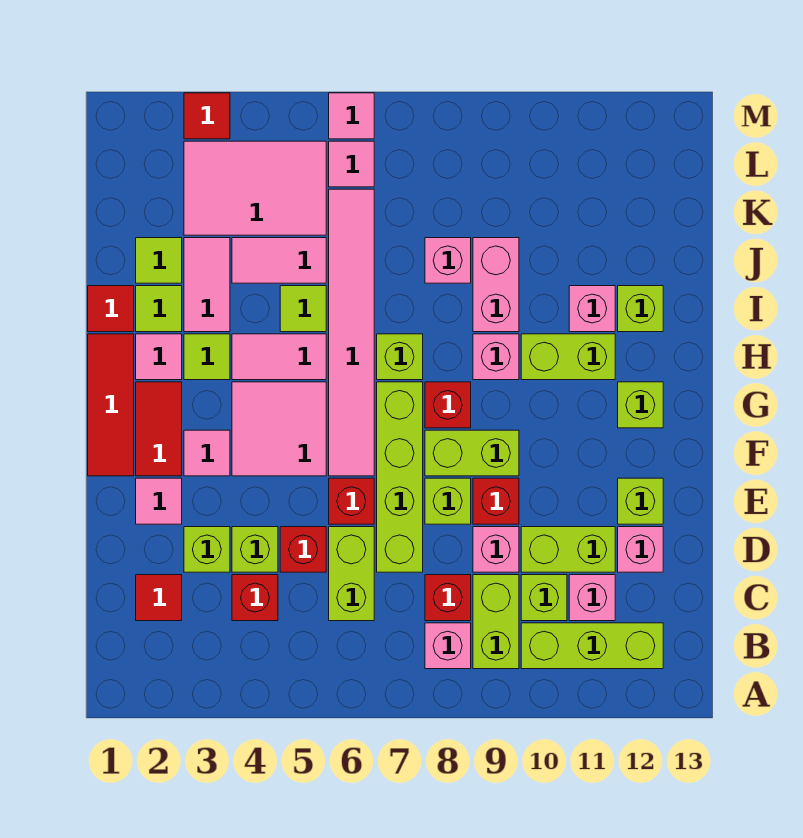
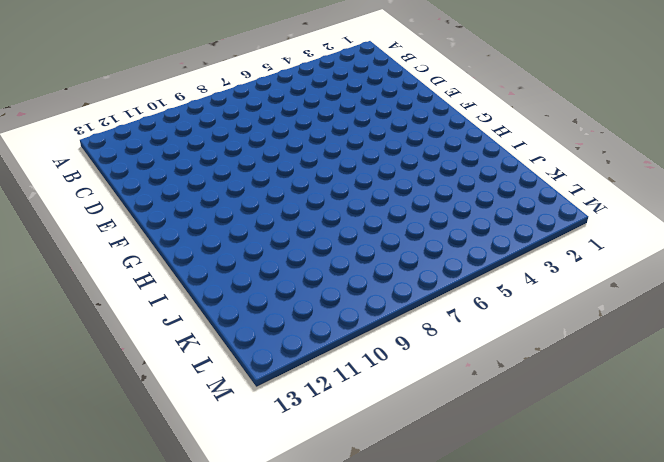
none -> pink brick B8 level 1
none -> lime brick B9:C9 level 1
none -> lime brick B10:B12 level 1
none -> red tile C2 level 1

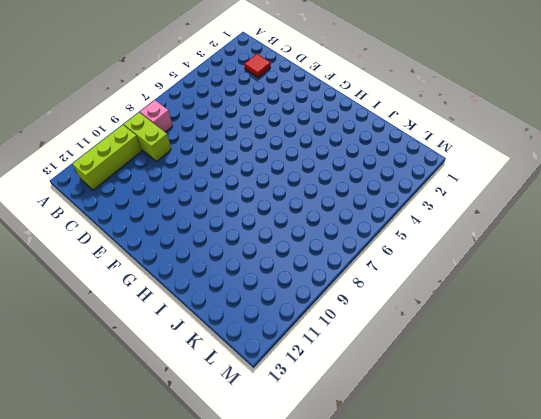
none -> red brick C4 level 1
none -> lime brick C6:D6 level 1
none -> red brick C8 level 1
none -> lime brick C10 level 1

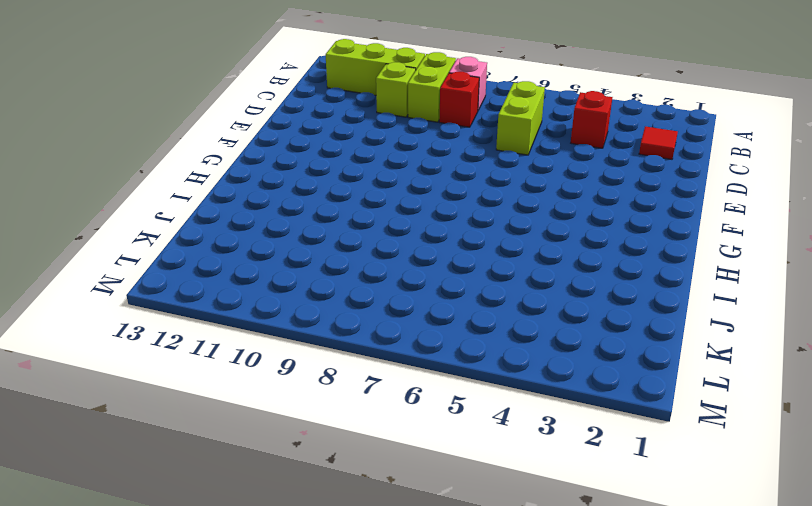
none -> pink brick C11 level 1
none -> lime brick D3 level 1
none -> lime brick D4 level 1
none -> red brick D5 level 1

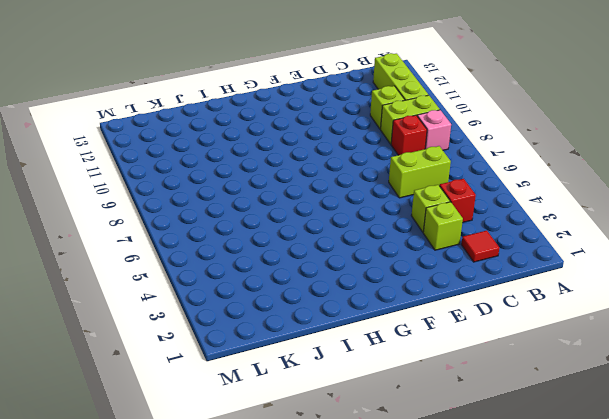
none -> pink brick C11 level 1
none -> red brick D5 level 1
none -> lime brick D7:G7 level 1
none -> pink brick D9 level 1

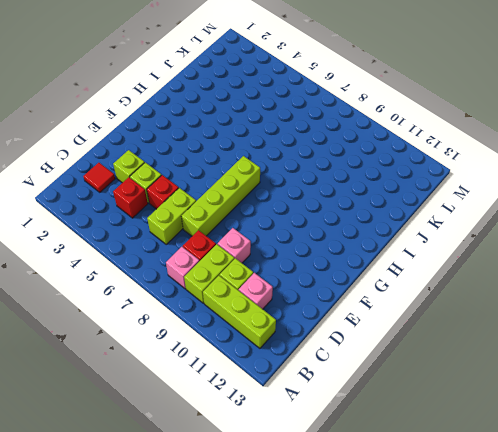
none -> lime brick D10:D11 level 1
none -> pink brick D12 level 1
none -> pink tile E2 level 1
none -> red brick E6 level 1

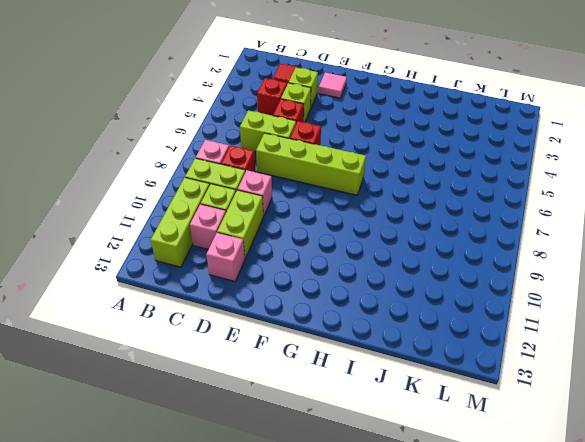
none -> lime brick E8 level 1
none -> red brick E9 level 1
none -> lime brick E12 level 1
none -> red tile F1:H1 level 1

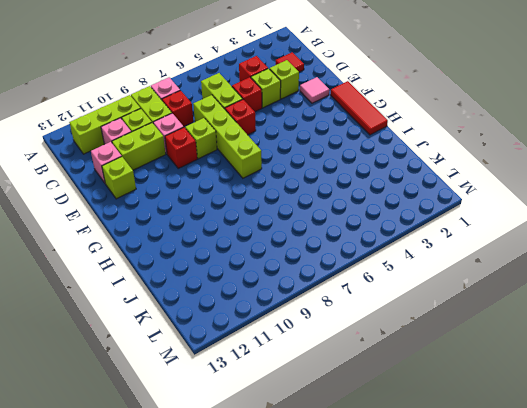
none -> red tile F2:G2 level 1
none -> pink tile F3 level 1
none -> pink tile F4:G5 level 1
none -> pink tile F6:K6 level 1

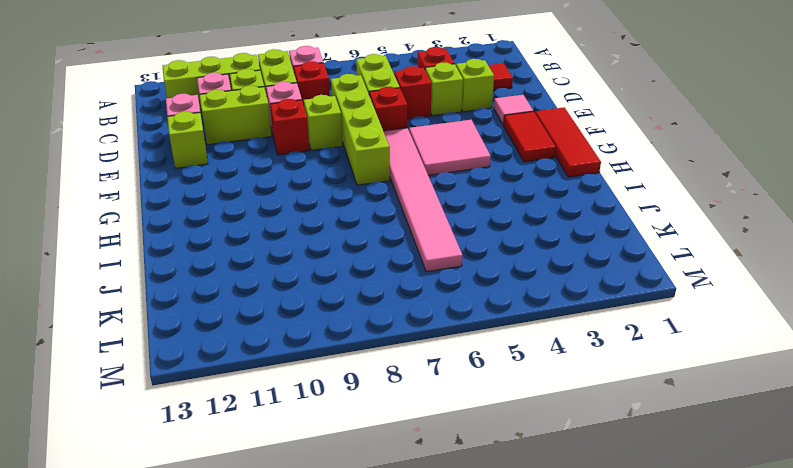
none -> pink tile F3 level 1
none -> lime brick F8:F9 level 1
none -> red brick G8 level 1
none -> lime brick G12 level 1

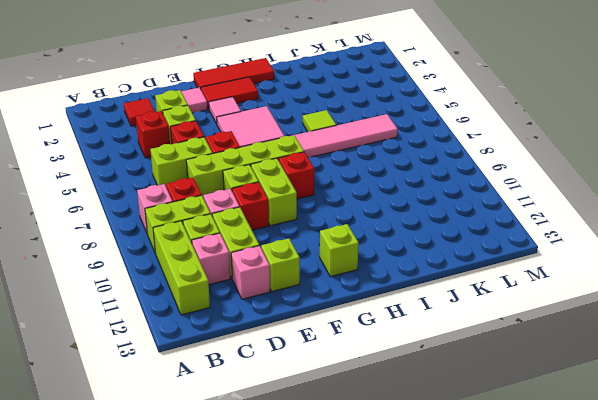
none -> pink tile H2 level 1
none -> lime tile H3 level 1
none -> pink tile H4:H5 level 1
none -> lime brick H7 level 1

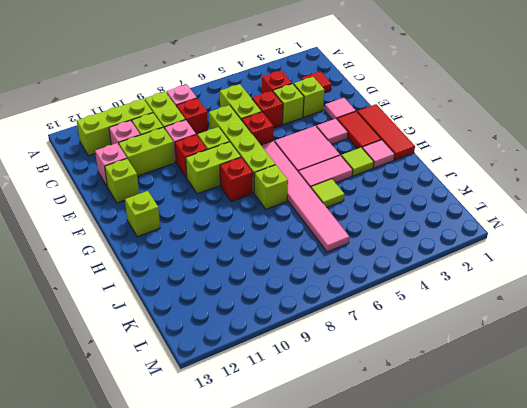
none -> pink brick H9 level 1
none -> lime brick H10:H11 level 1
none -> red tile I1 level 1
none -> lime tile I2 level 1

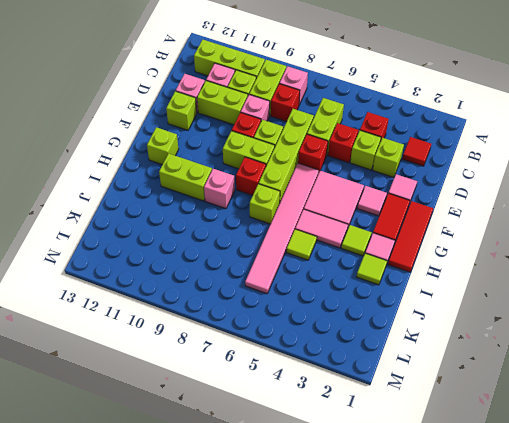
none -> red tile I1 level 1
none -> pink tile I3:J3 level 1
none -> pink brick I9:J9 level 1
none -> pink brick I11 level 1

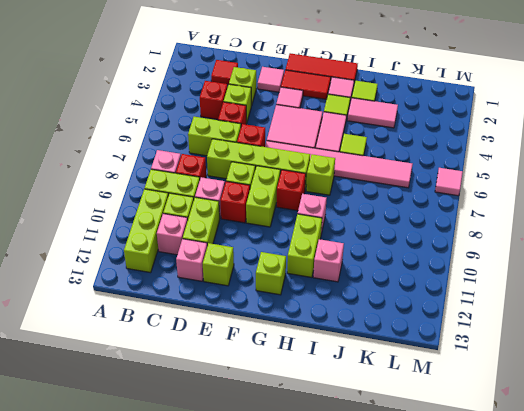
none -> red tile I1 level 1
none -> pink brick I9:J9 level 1
none -> lime brick I12 level 1
none -> lime tile J2 level 1

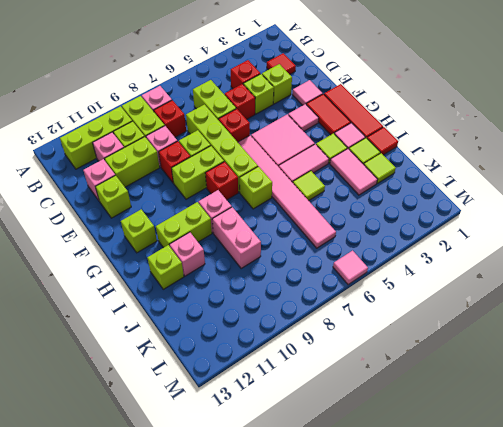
none -> pink tile J4:J5 level 1
none -> pink brick J8 level 1
none -> pink tile K3:L5 level 1
none -> pink tile L6 level 1

